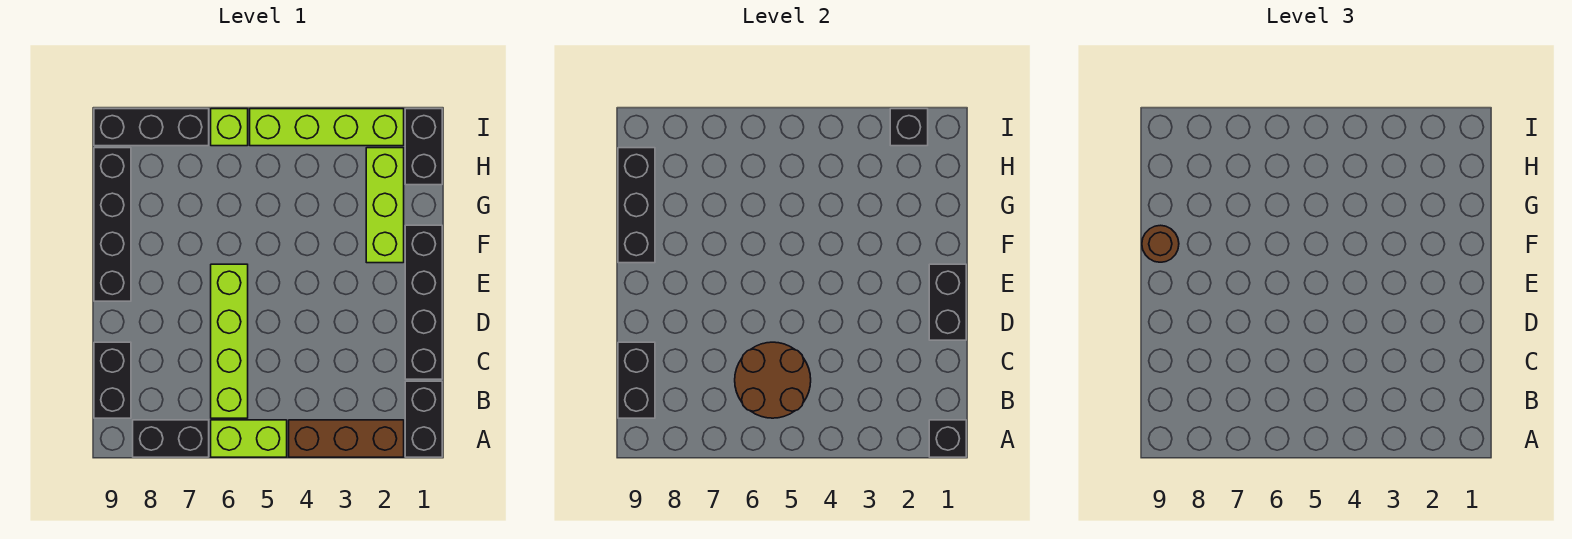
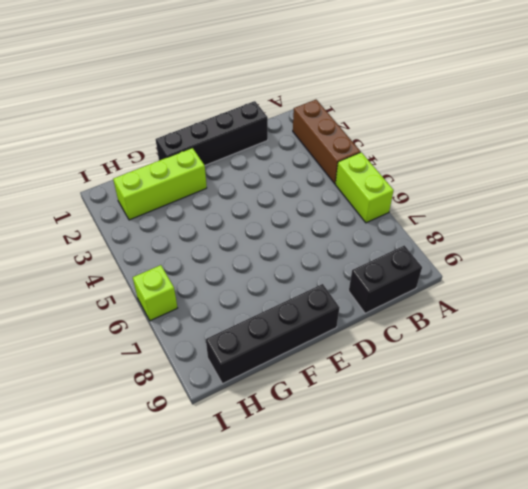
none -> black brick A1:B1 level 1
none -> black brick A7:A8 level 1
none -> lime brick B6:E6 level 1

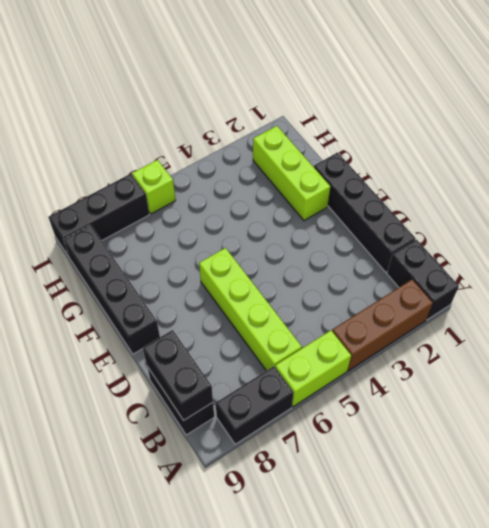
none -> black brick H1:I1 level 1
none -> lime brick I2:I5 level 1
none -> black brick A1 level 2

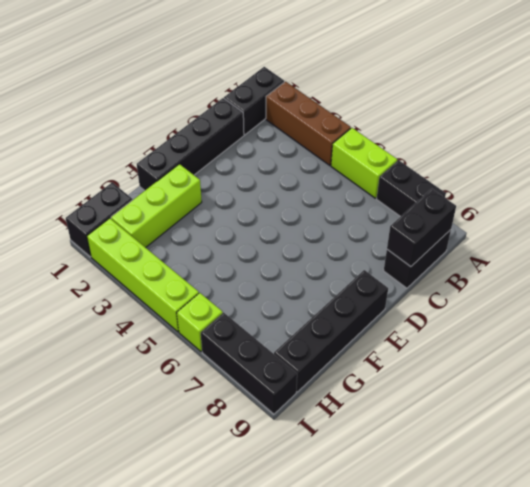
none -> lime brick B6:E6 level 1
none -> black brick A1 level 2
none -> brown round brick B5:C6 level 2

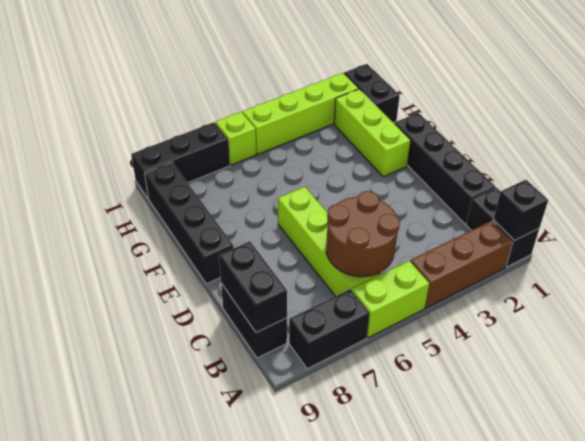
none -> black brick D1:E1 level 2
none -> black brick F9:H9 level 2
none -> black brick I2 level 2

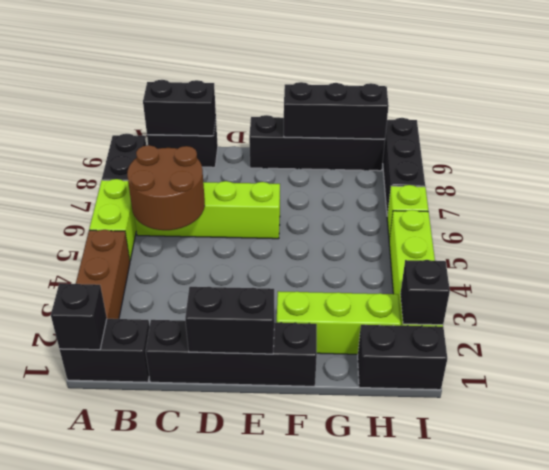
none -> brown round brick F9 level 3

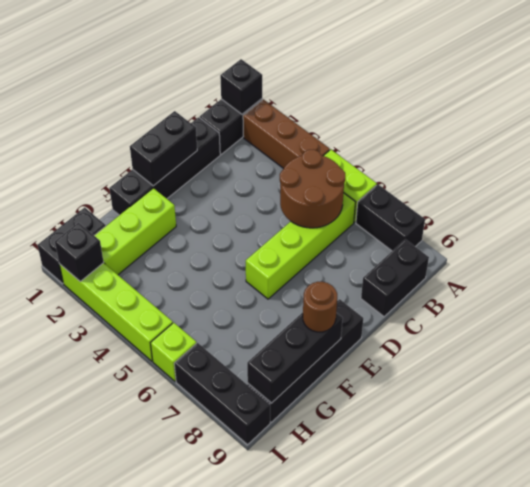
none -> black brick B9:C9 level 2

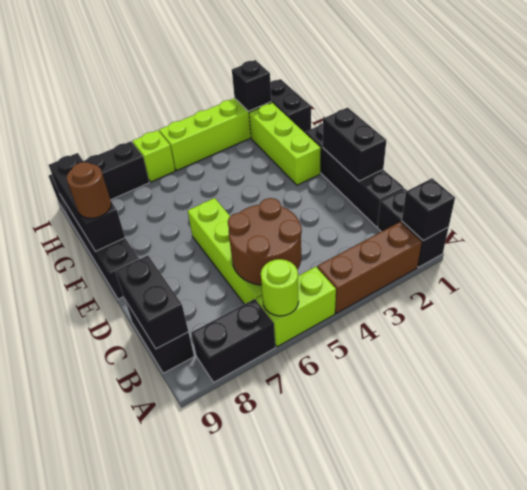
lime round brick A6 level 2 -> none

